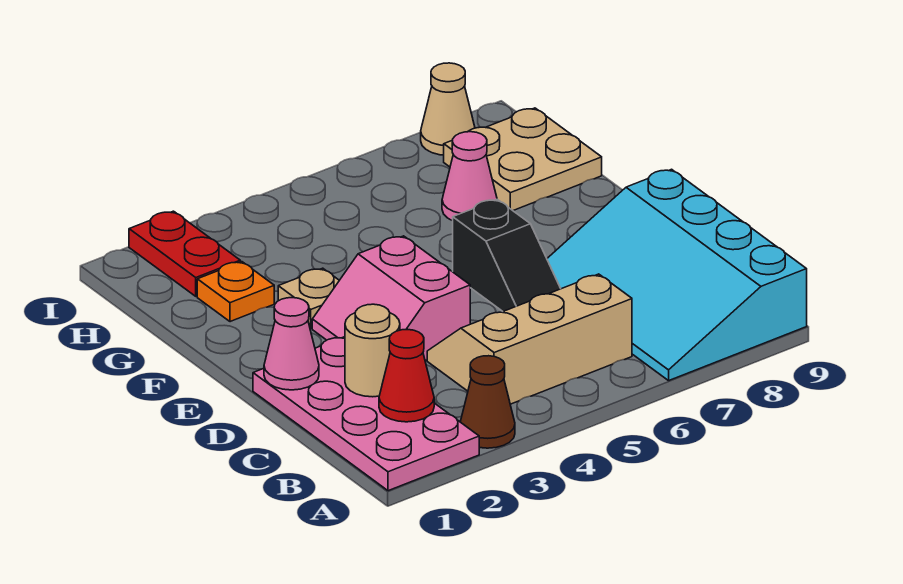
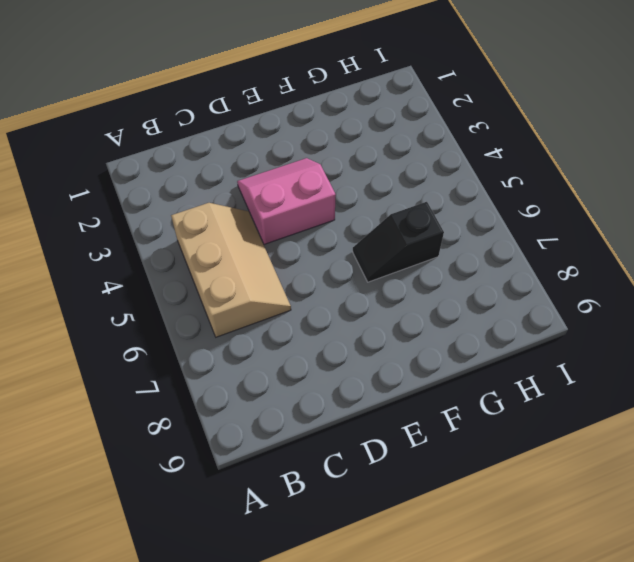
black slope F6:G6 level 1 top G -> black slope D6:E6 level 1 top E
none -> pink plate A1:D2 level 1
none -> brown cone A3 level 1
none -> cyan slope A7:D9 level 1 top 9

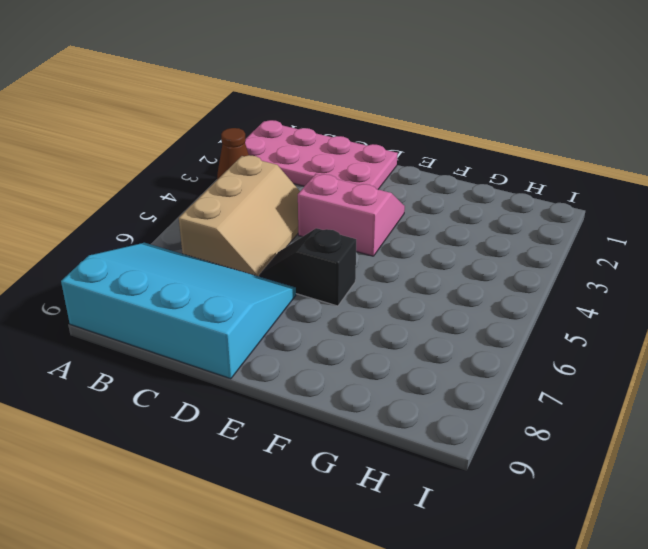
none -> tan plate F3 level 1
none -> orange plate G2 level 1
none -> pink cone G7 level 1

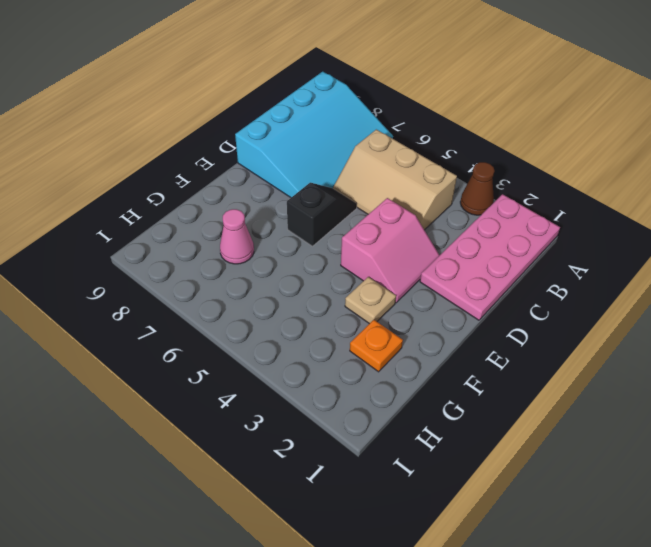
none -> tan plate G8:H9 level 1
none -> red plate H2:I2 level 1
none -> tan cone I8 level 1

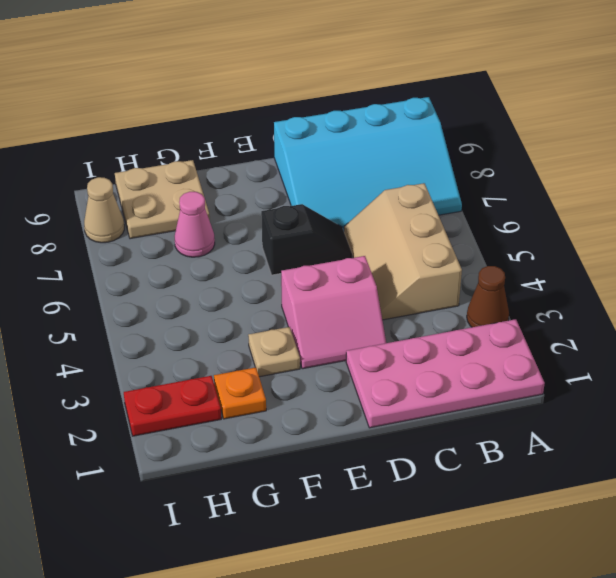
none -> red cone B2 level 2
none -> tan round brick C2 level 2
none -> pink cone D1 level 2

